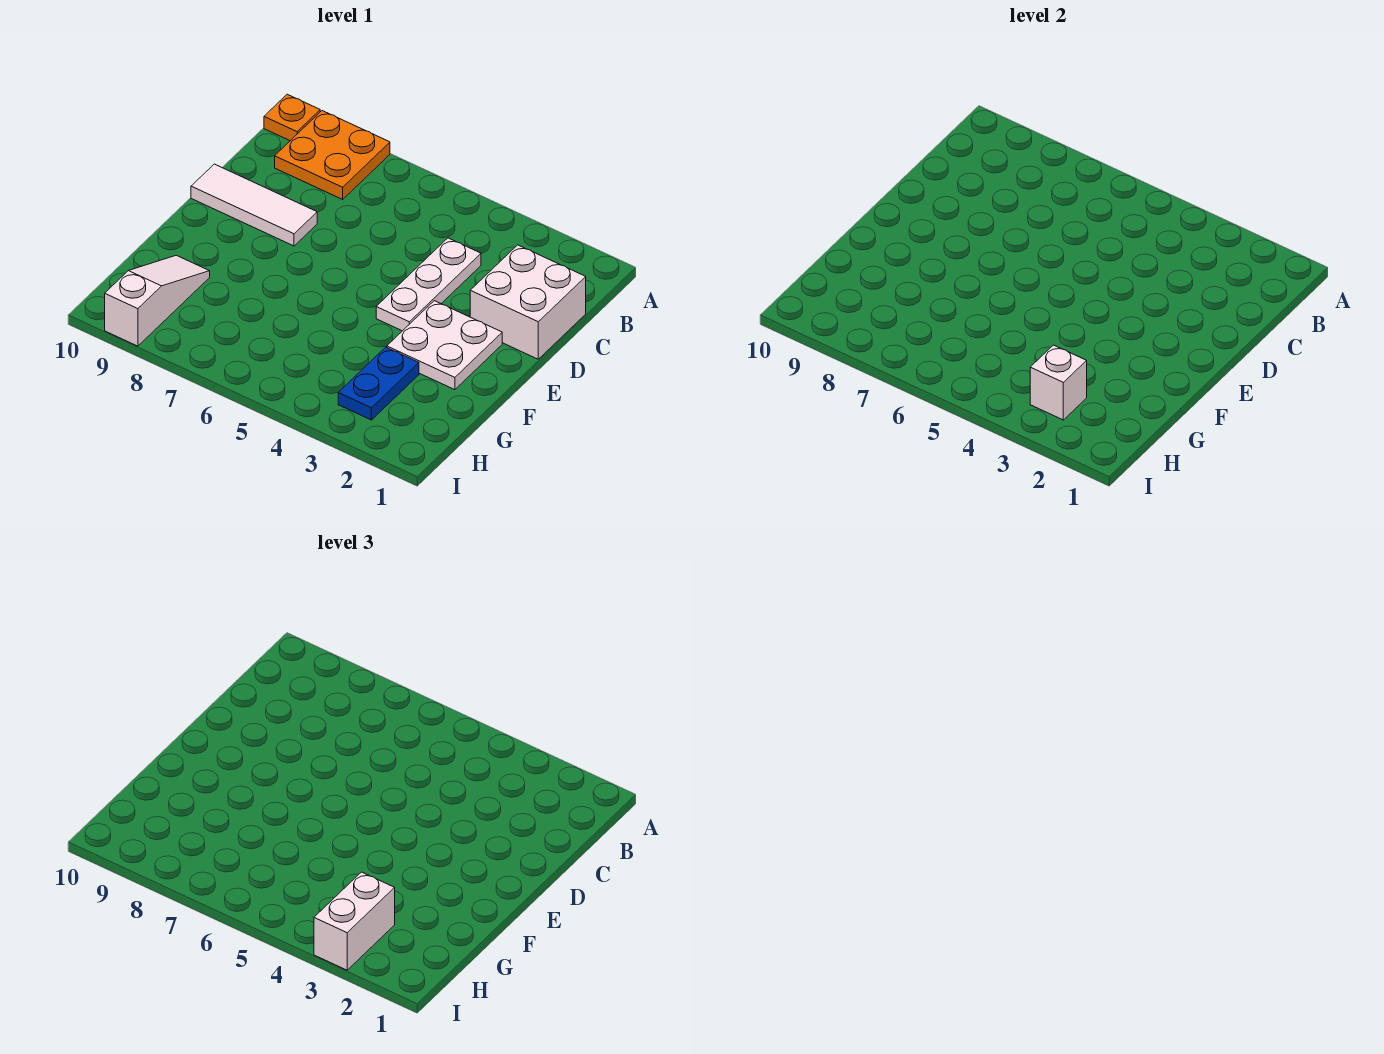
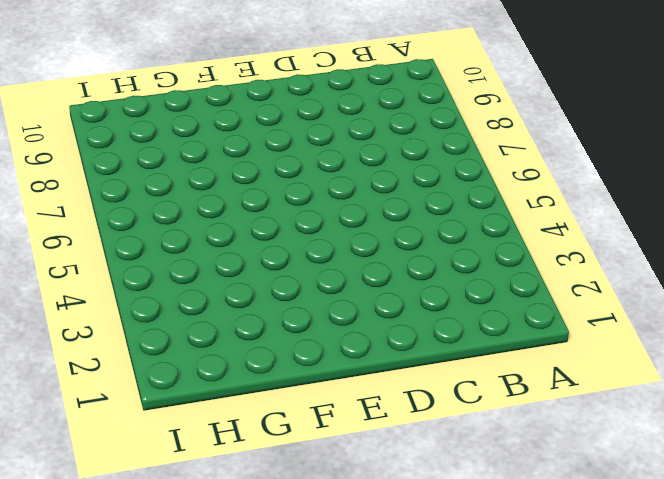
none -> orange plate A8:B9 level 1
none -> orange plate A10 level 1

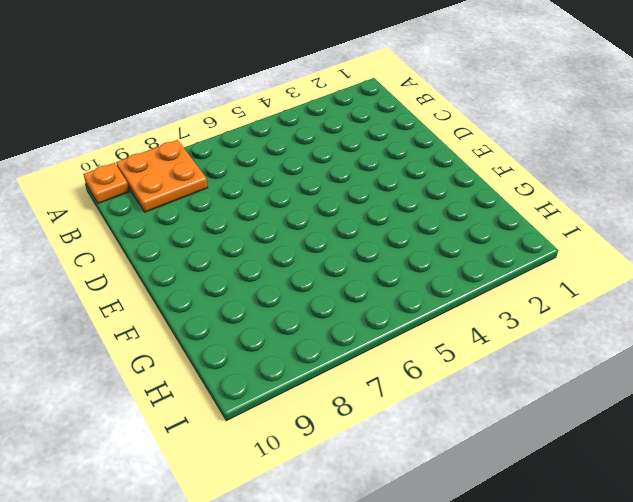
none -> white brick C1:D2 level 1
none -> white plate C4:E4 level 1

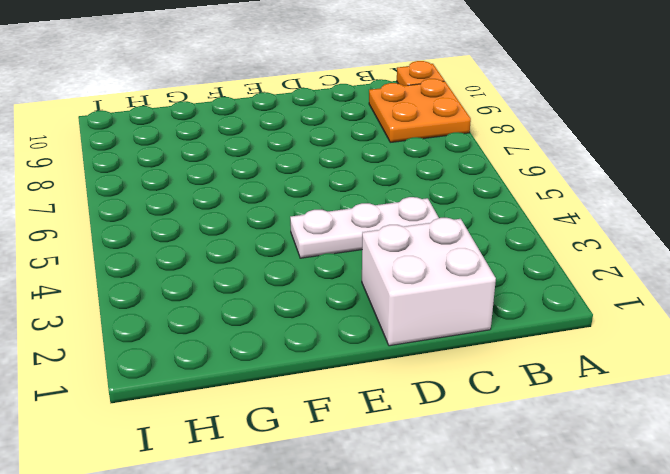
none -> white tile D8:D10 level 1
none -> white plate E2:F3 level 1

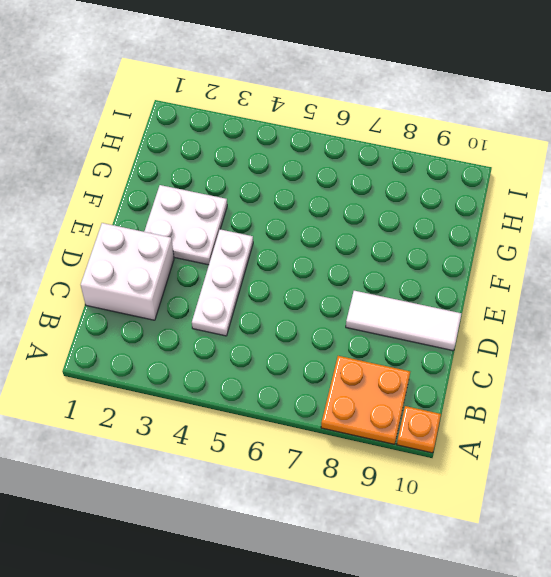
none -> blue plate G3:H3 level 1
none -> white slope G9:I9 level 1 top I

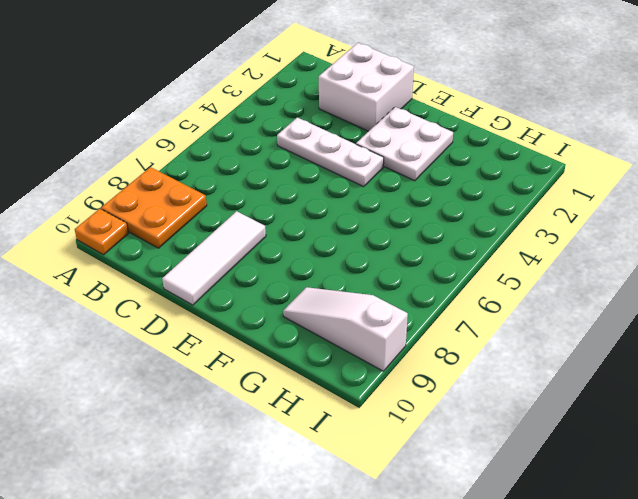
none -> blue plate G3:H3 level 1
none -> white brick H3 level 2

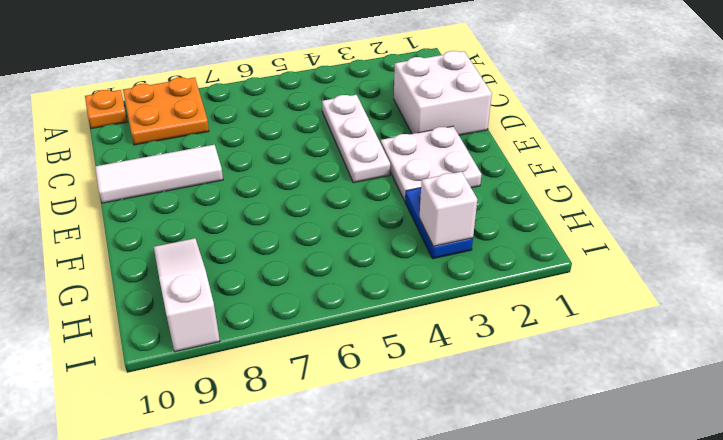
none -> white brick H3:I3 level 3

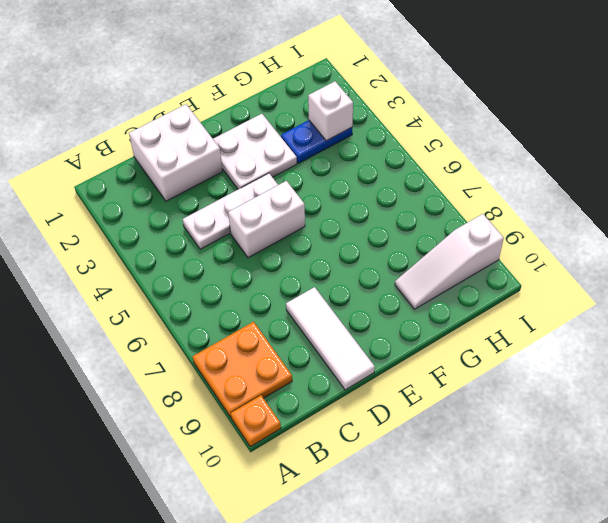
white brick D5:E5 level 1 -> white brick H3:I3 level 3

